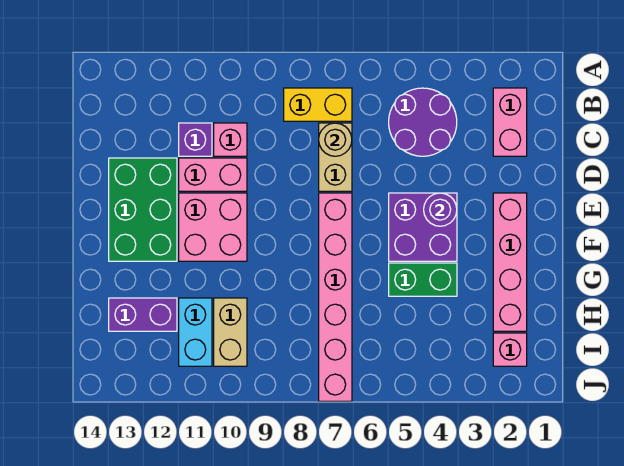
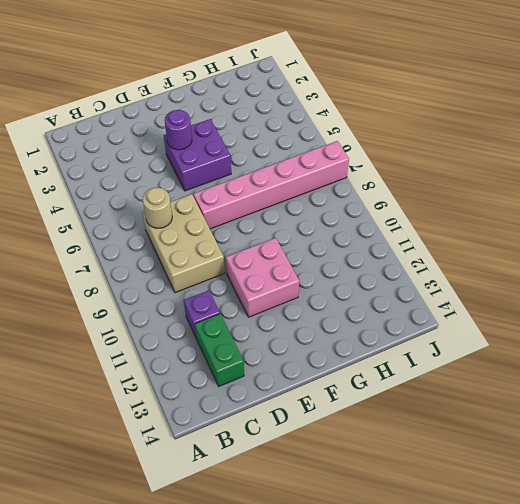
tan brick C7:D9 level 1 -> tan brick C7:D7 level 1
green brick C12:C13 level 1 -> green brick G4:G5 level 1
none -> pink brick B2:C2 level 1
none -> purple round brick B4:C5 level 1
none -> yellow brick B7:B8 level 1

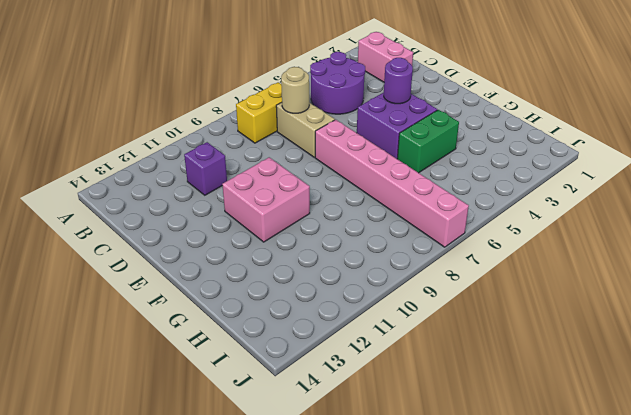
none -> pink brick C10 level 1
none -> pink brick D10:D11 level 1
none -> green brick D12:F13 level 1

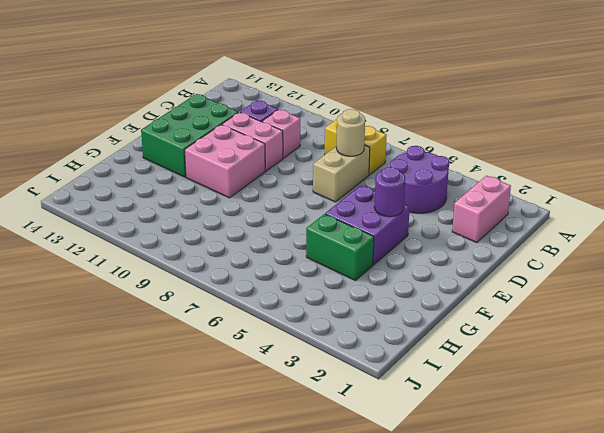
none -> pink brick E2:H2 level 1
none -> pink brick E7:J7 level 1
none -> tan brick H10:I10 level 1

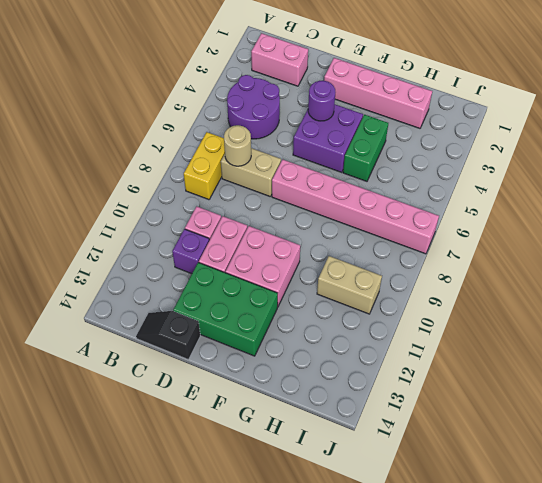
black slope C14:D14 level 1 top D -> none
none -> cyan brick H11:I11 level 1
none -> purple brick H12:H13 level 1
none -> pink brick I2 level 1

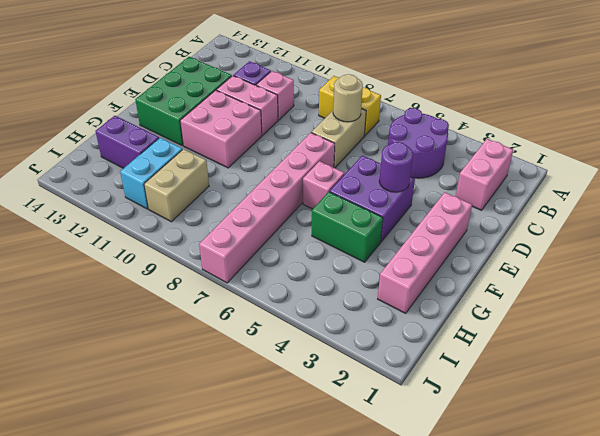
pink brick F6 level 1 -> pink brick I2 level 1

